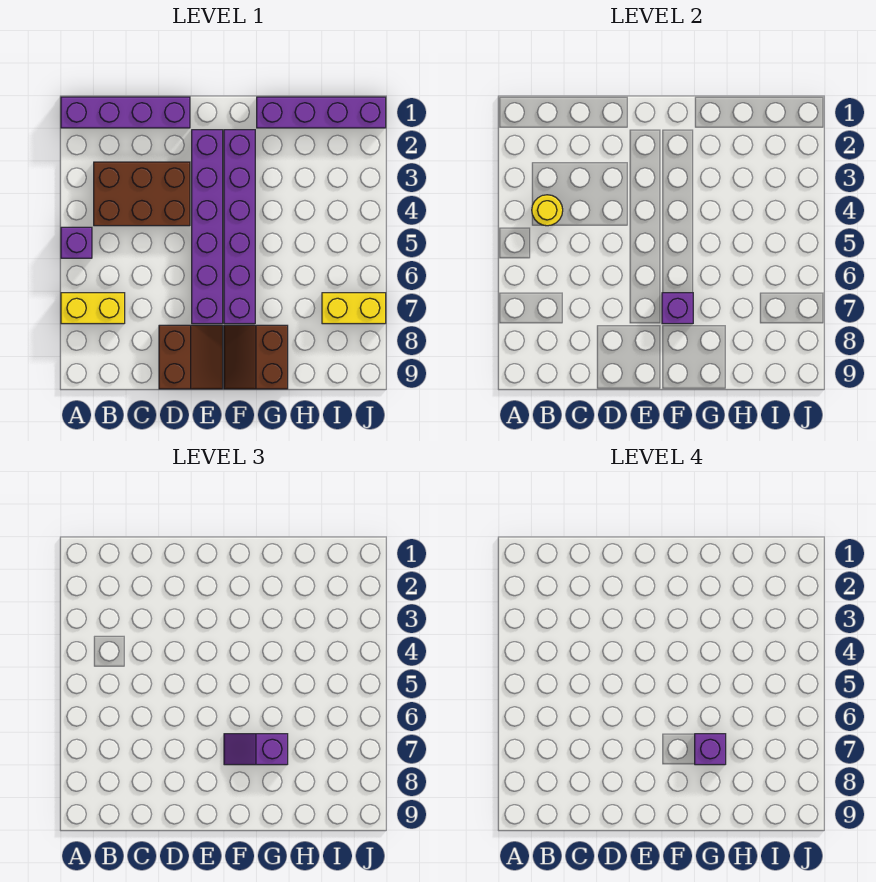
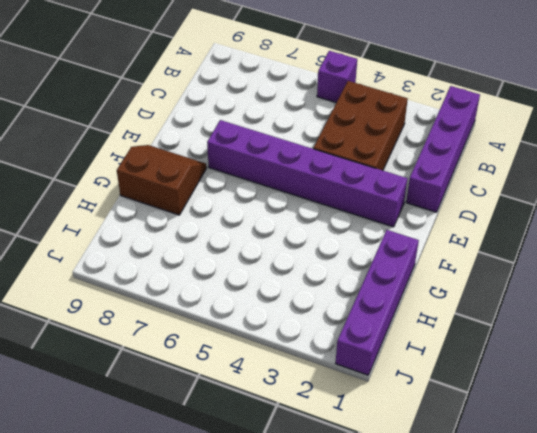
none -> yellow brick A7:B7 level 1
none -> brown slope D8:E9 level 1 top D
none -> purple brick F2:F7 level 1

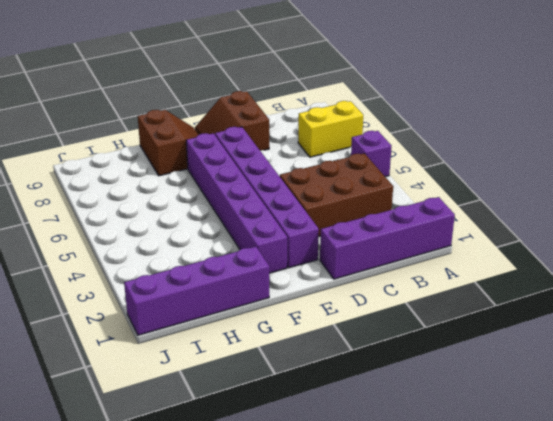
none -> yellow brick I7:J7 level 1
none -> yellow round brick B4 level 2
none -> purple brick F7 level 2

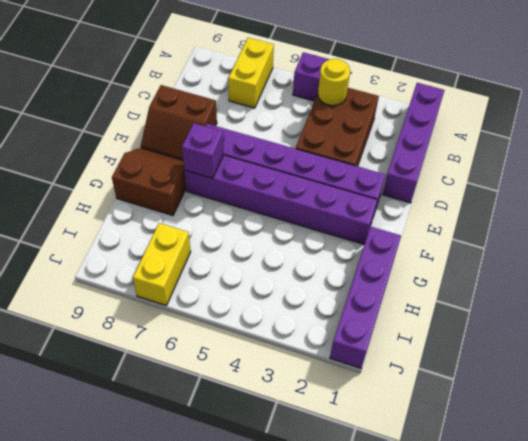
none -> purple slope F7:G7 level 3 top G
none -> purple brick G7 level 4

